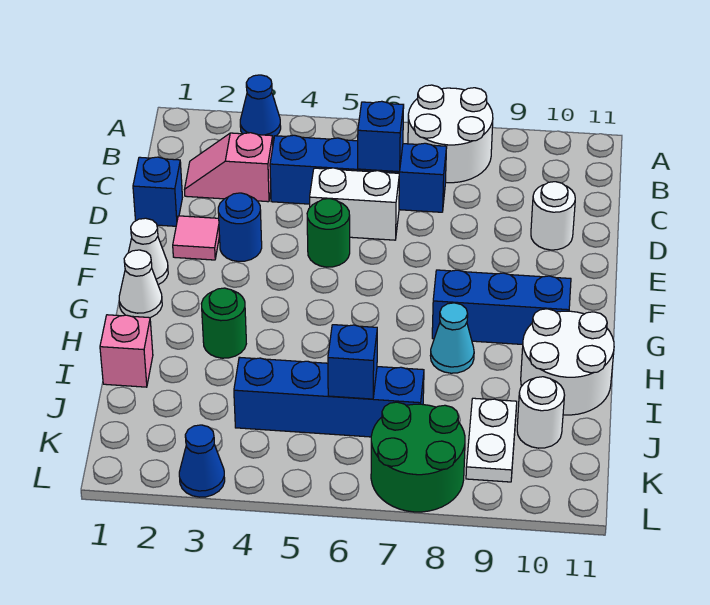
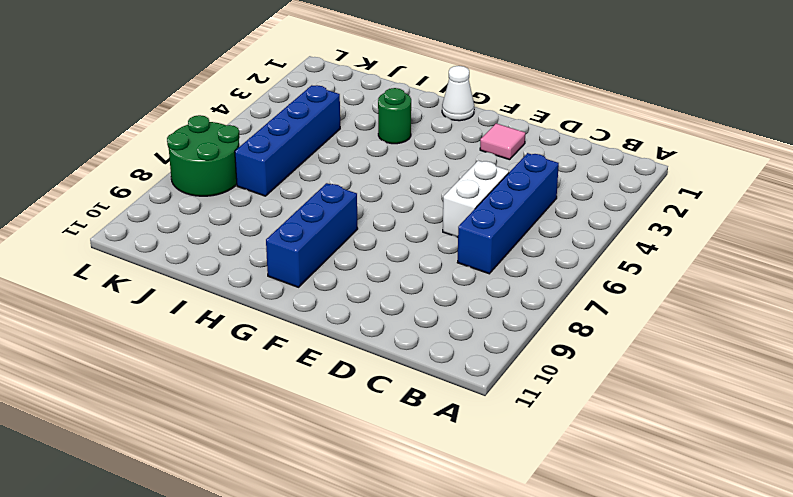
none -> blue cone A3 level 1
none -> white round brick A7:B8 level 1
none -> pink slope C2:C3 level 1 top 3

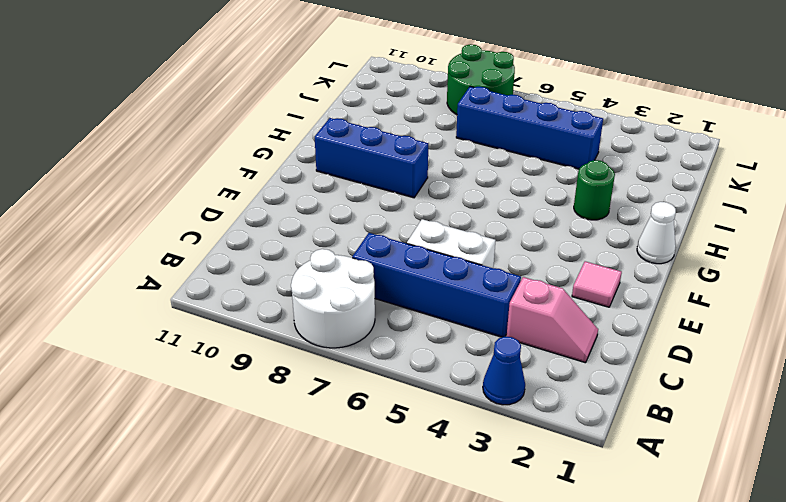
none -> blue brick D1 level 1
none -> white round brick D10 level 1
none -> blue round brick E3 level 1

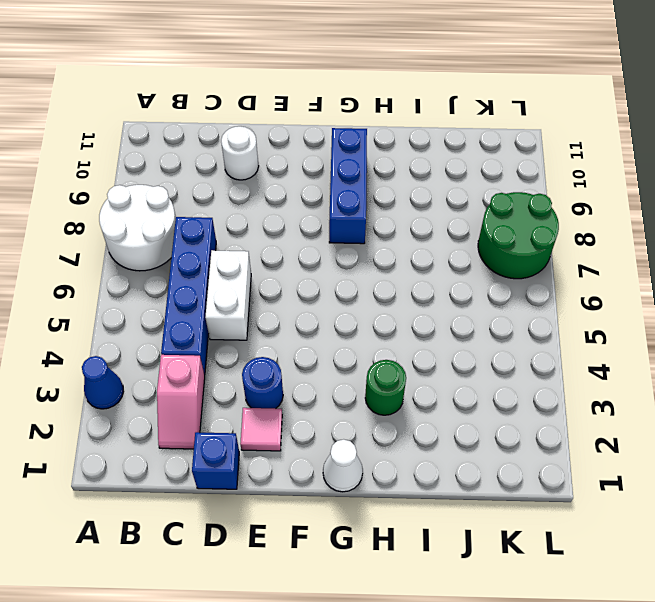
none -> green round brick E5 level 1
none -> white cone F1 level 1
none -> cyan cone H8 level 1

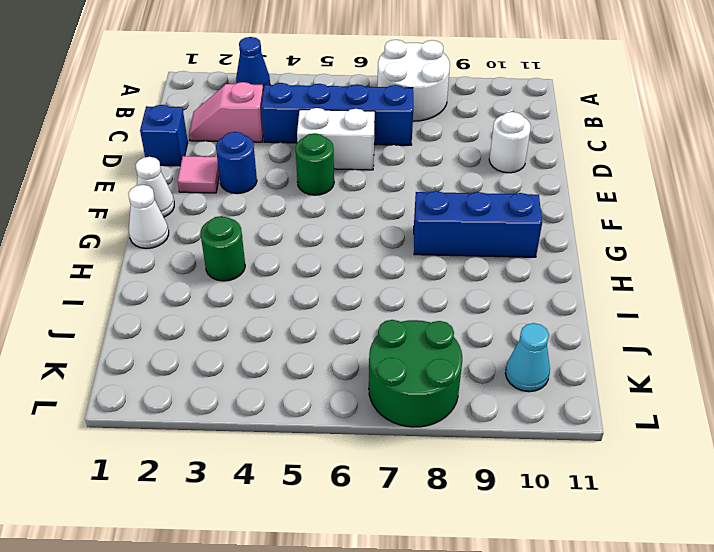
cyan cone K10 level 1 -> cyan cone H8 level 1
none -> white round brick H10:I11 level 1
none -> pink brick I1 level 1
none -> blue brick J4:J7 level 1

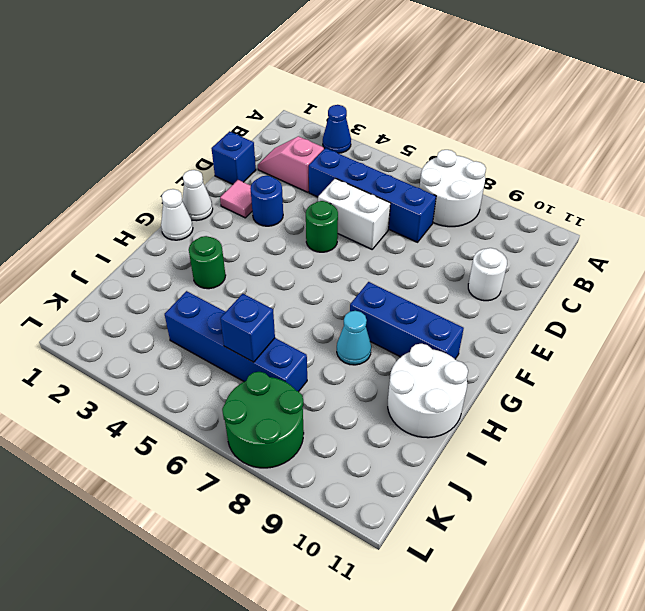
none -> pink brick I1 level 1
none -> white plate J9:K9 level 1
none -> white round brick J10 level 1

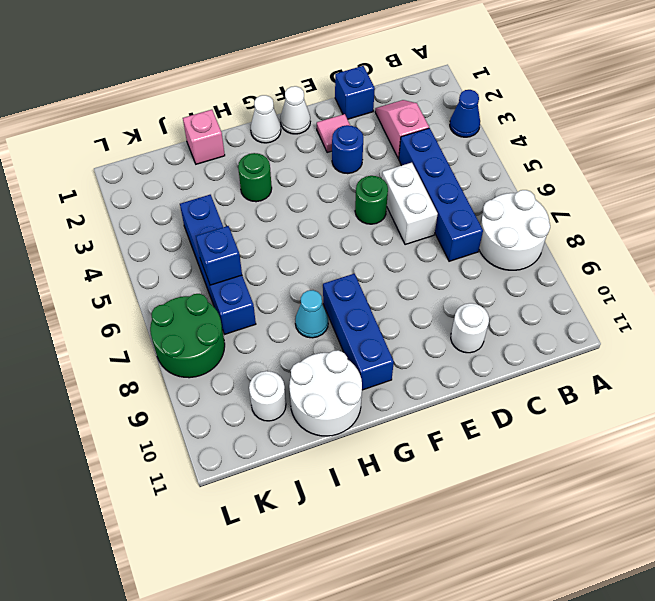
none -> white plate J9:K9 level 1
none -> blue cone L3 level 1
none -> blue brick C6 level 2

